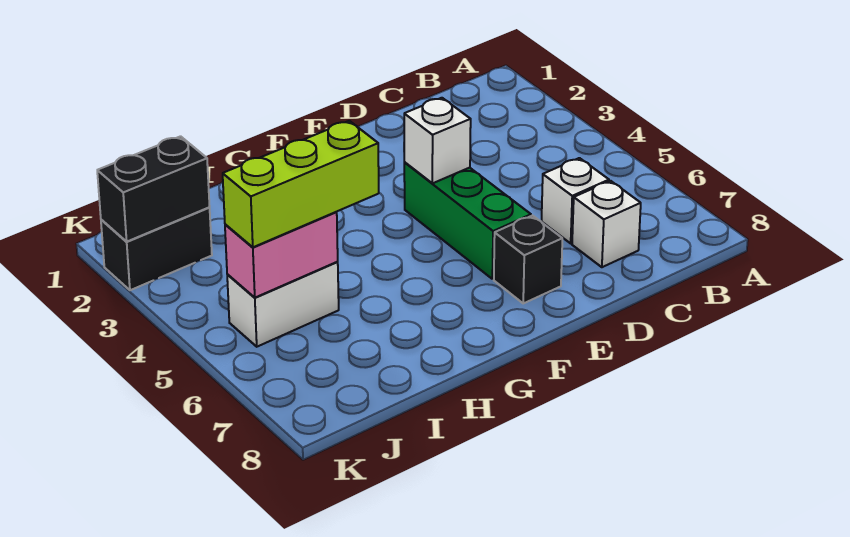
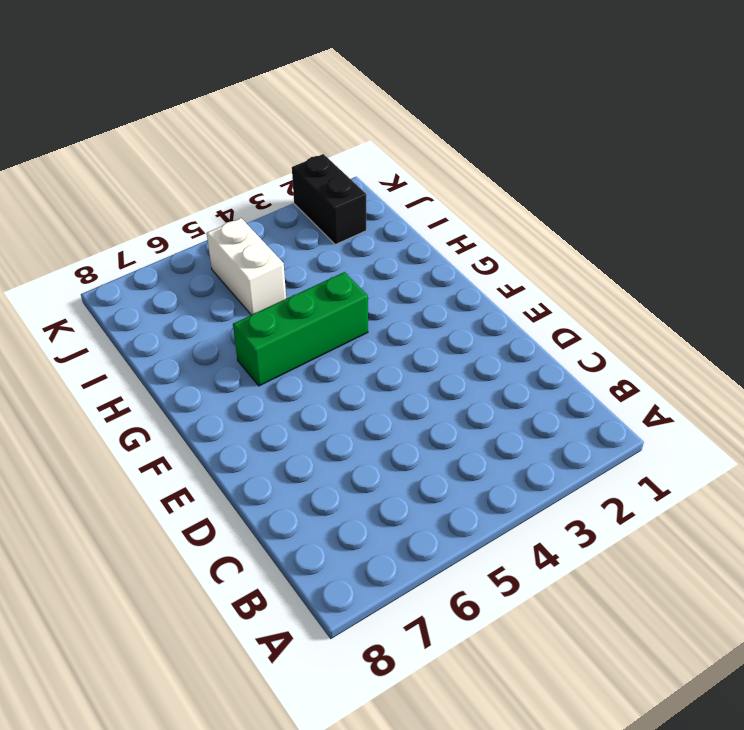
green brick G4:G6 level 1 -> green brick E4:E6 level 1
none -> white brick C6 level 1
none -> white brick C7 level 1

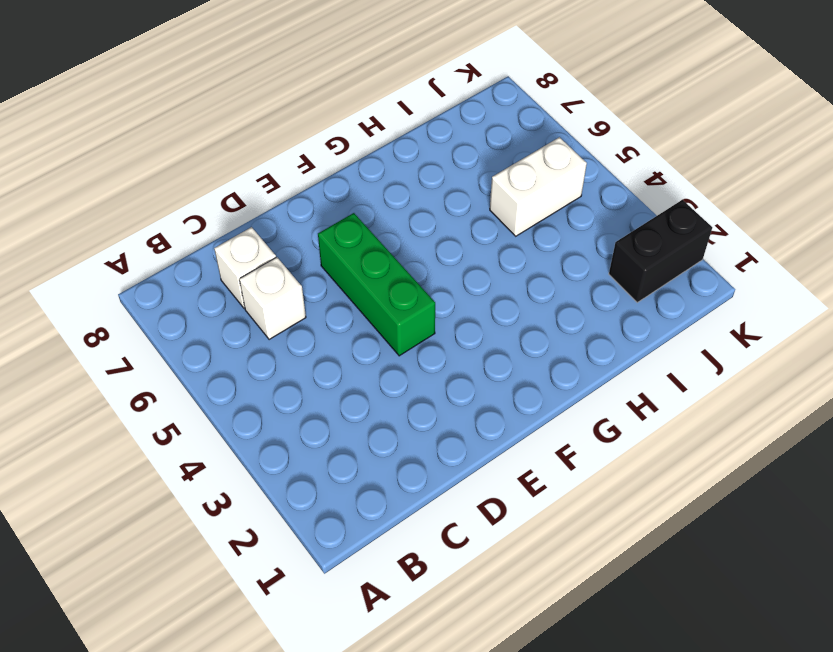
none -> black brick E7 level 1
none -> white brick E4 level 2

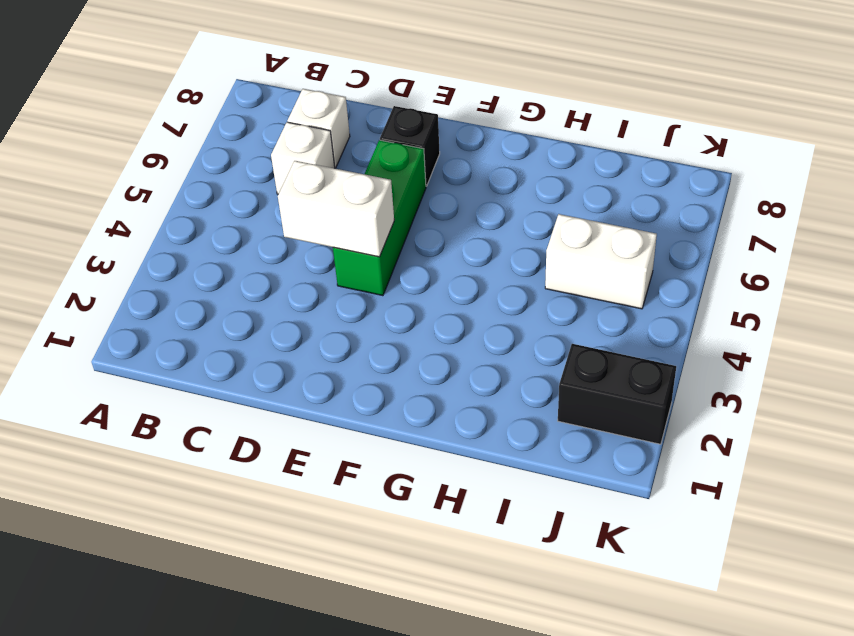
white brick D4:E4 level 2 -> white brick E4 level 2
none -> pink brick I5:J5 level 2
none -> black brick J2:K2 level 2

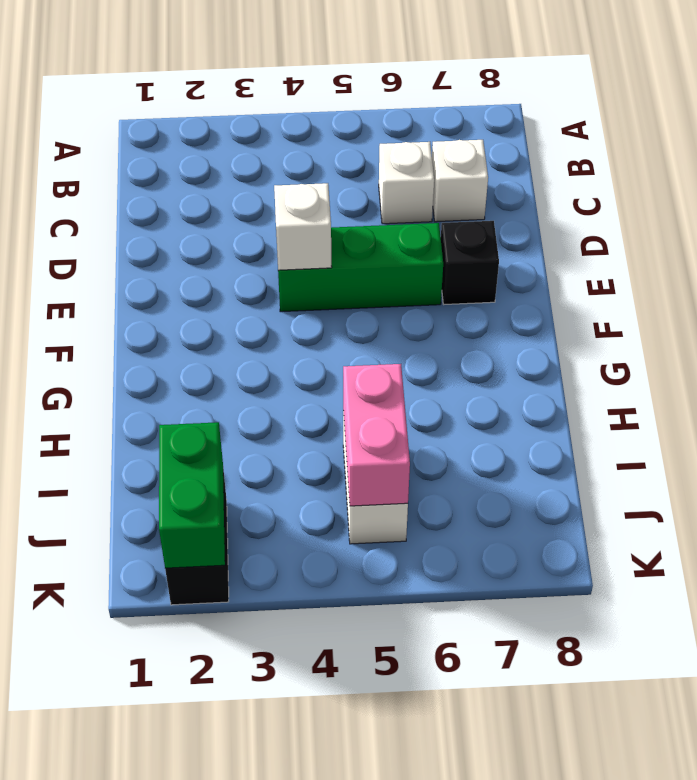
green brick J2:K2 level 2 -> black brick J2:K2 level 2
none -> lime brick H5:J5 level 3

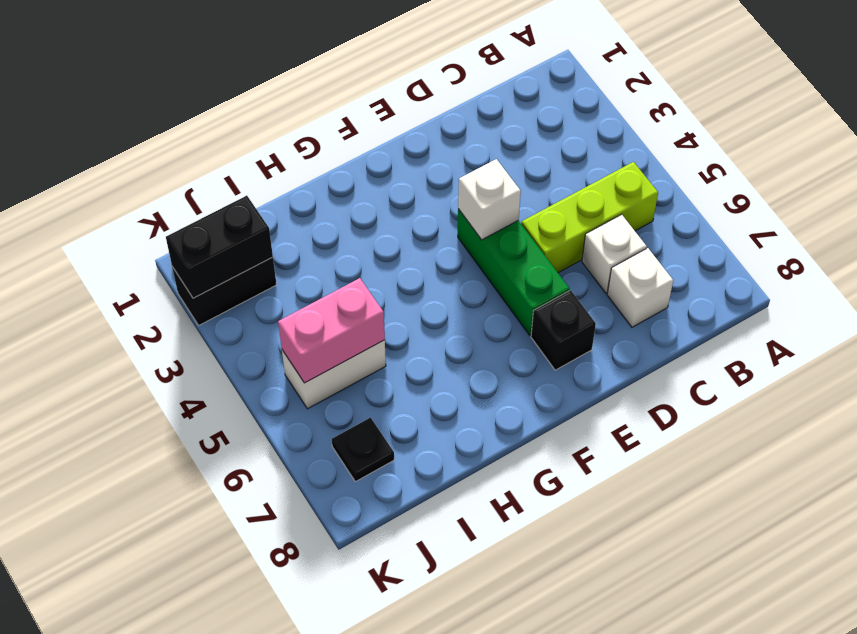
lime brick B5:D5 level 1 -> lime brick H5:J5 level 3
black plate J7 level 1 -> none

